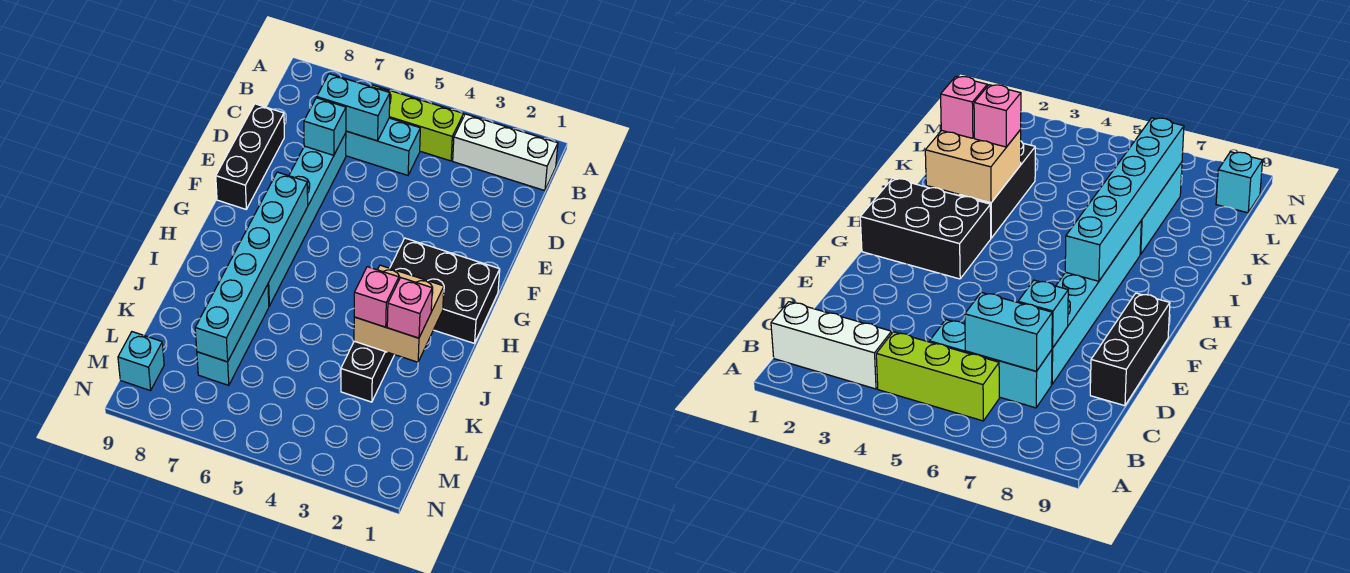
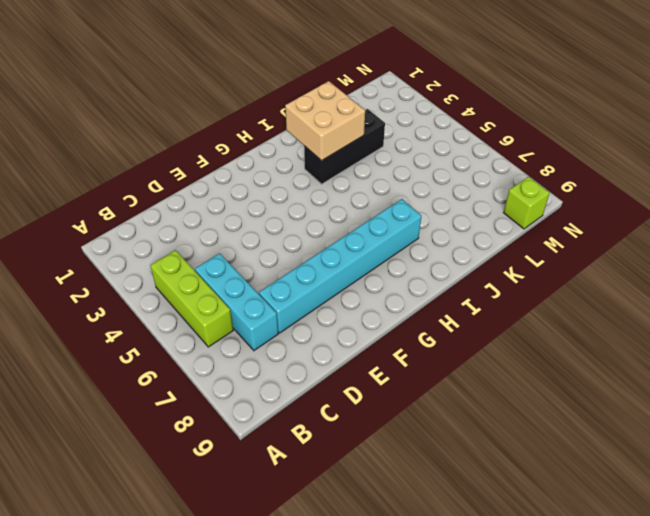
lime brick M9 level 1 -> cyan brick M9 level 1
none -> white brick B1:B3 level 1
none -> black brick D9:F9 level 1
none -> black brick G1:H3 level 1

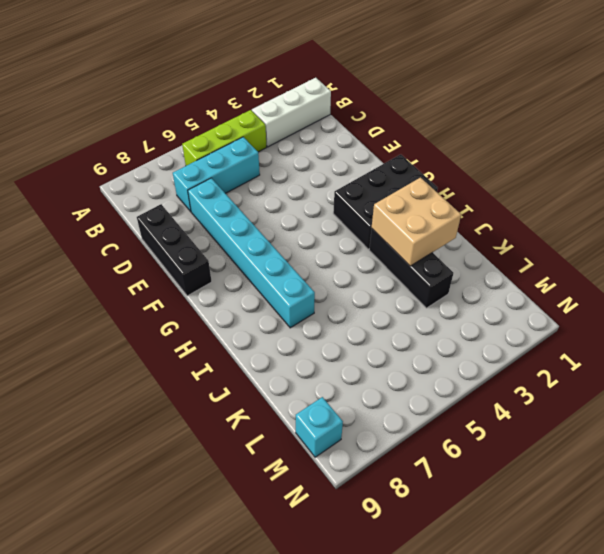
none -> cyan brick J7:L7 level 1
none -> cyan brick C6:C7 level 2
none -> cyan brick D7 level 2

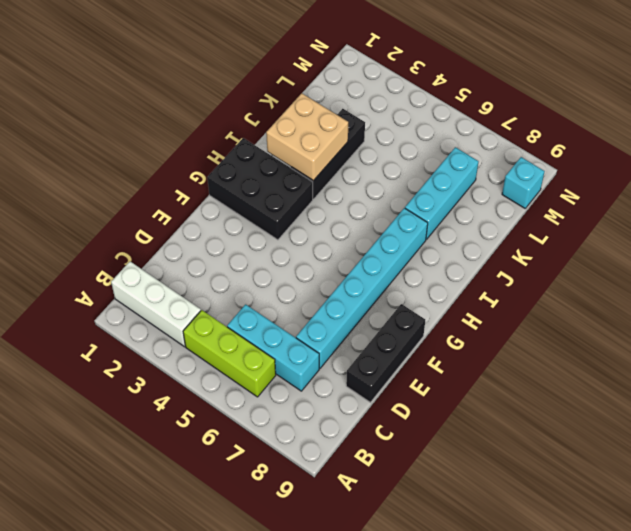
none -> cyan brick C6:C7 level 2
none -> cyan brick D7 level 2
none -> cyan brick G7:L7 level 2

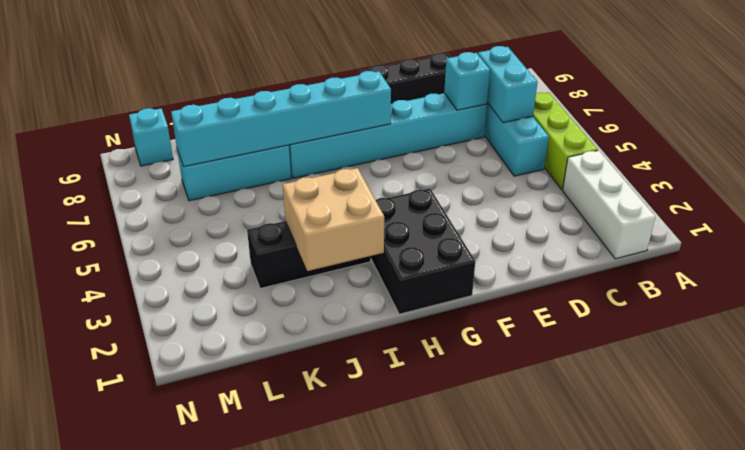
none -> pink brick J2 level 3
none -> pink brick J3 level 3

